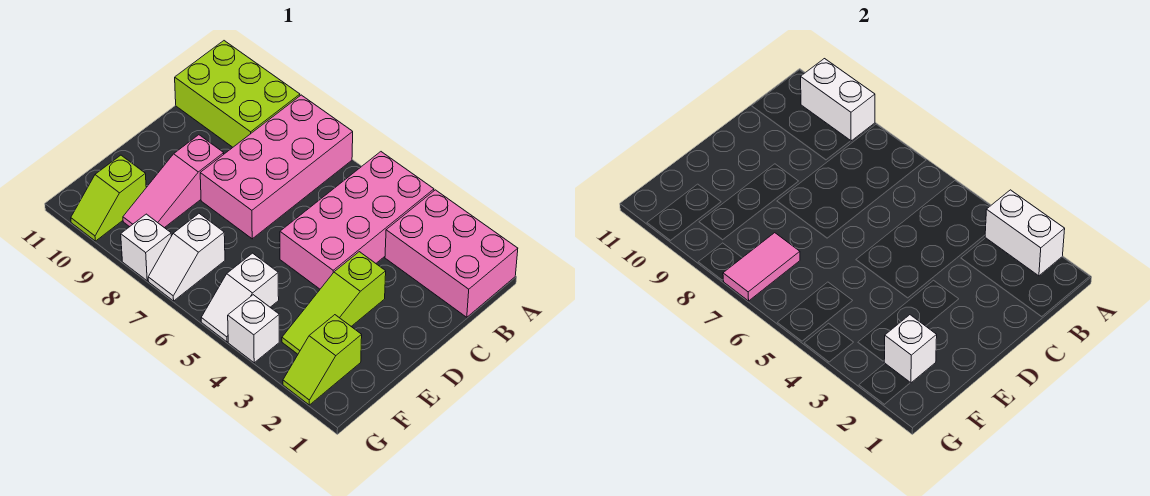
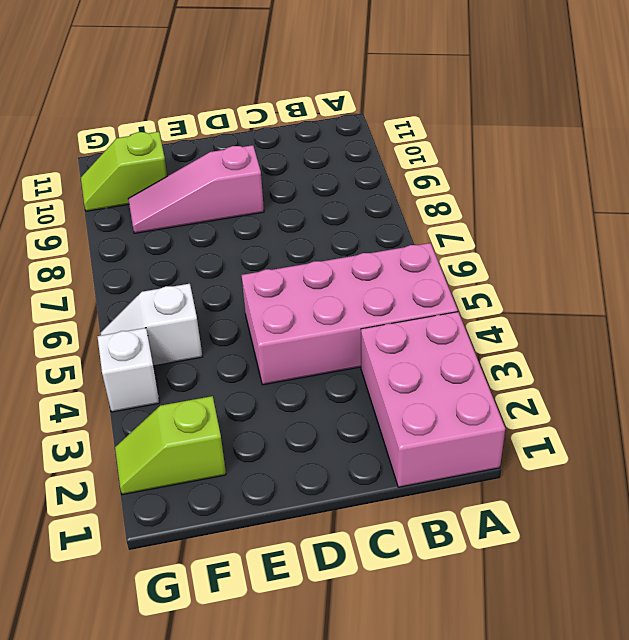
none -> pink brick A7:D8 level 1
none -> lime brick A9:B11 level 1
none -> lime slope D3:F3 level 1 top D

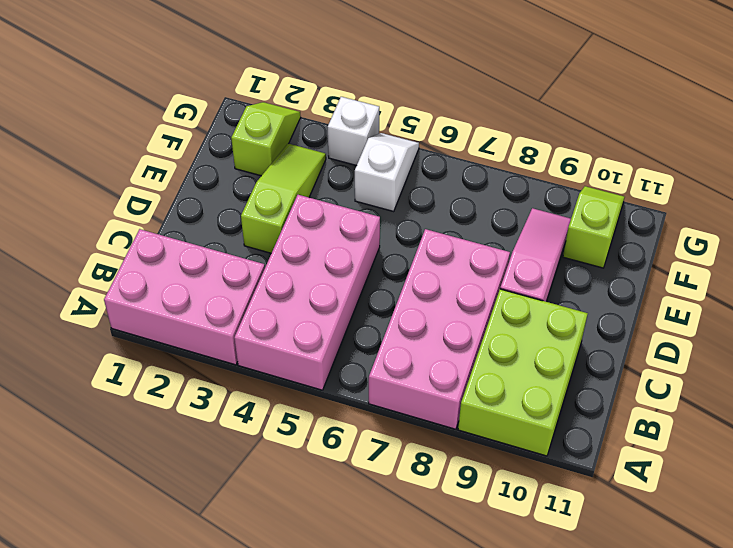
lime brick A9:C10 level 1 -> lime brick A9:B11 level 1
none -> white slope F7:G7 level 1 top F
none -> white brick G8 level 1
none -> white brick A2:A3 level 2

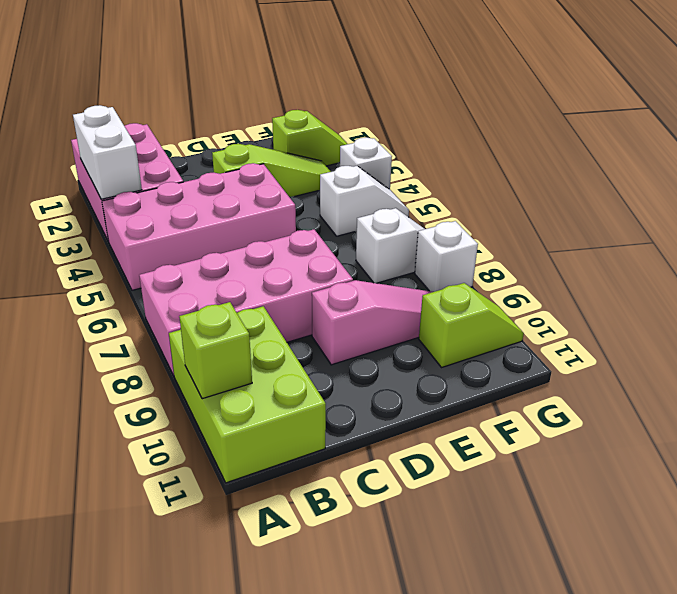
lime brick A10 level 2 -> white brick A9:A10 level 2
none -> white brick F2 level 2
none -> pink tile F7:G7 level 2

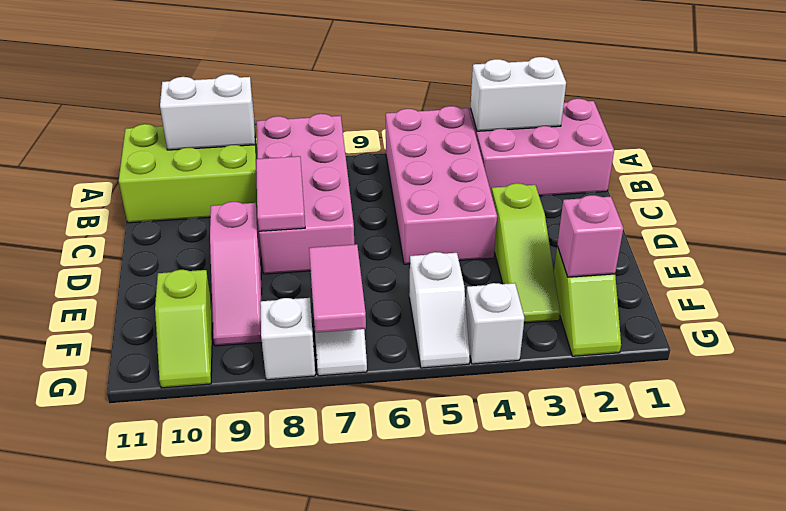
pink tile C8:D8 level 2 -> none
pink brick F2 level 2 -> white brick F2 level 2

